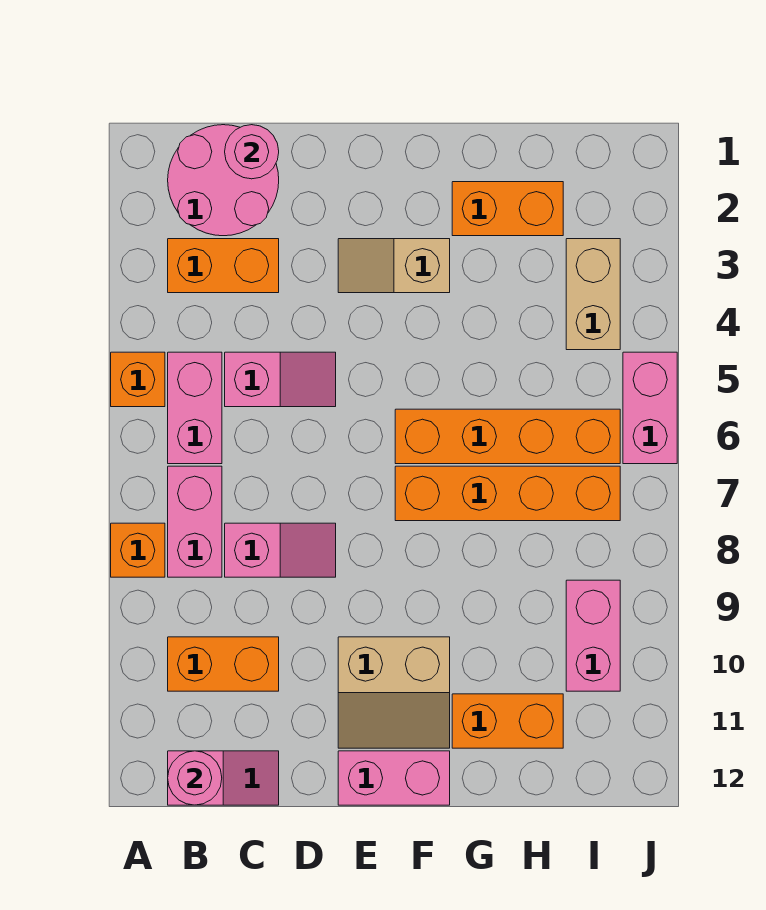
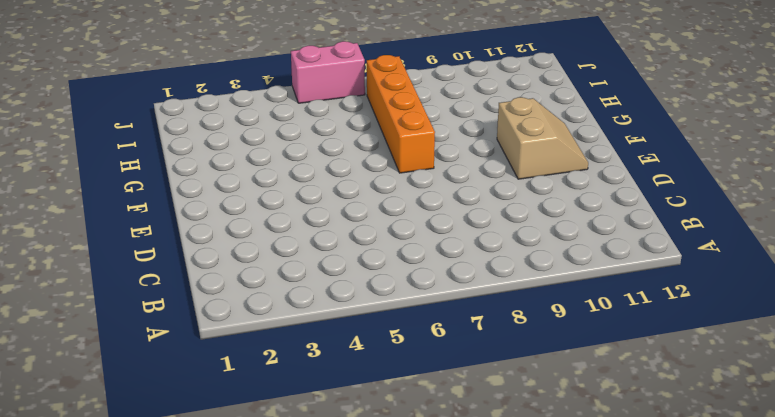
none -> orange brick A5 level 1
none -> orange brick A8 level 1
none -> pink round brick B1:C2 level 1

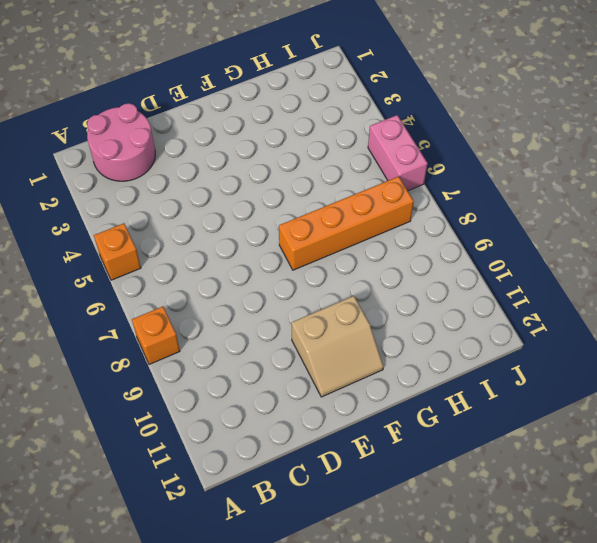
none -> orange brick B3:C3 level 1
none -> pink brick B5:B6 level 1
none -> pink brick B7:B8 level 1

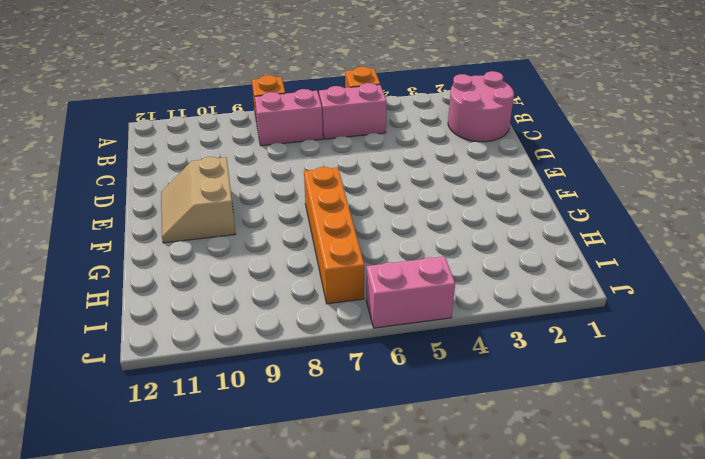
none -> orange brick B3:C3 level 1
none -> orange brick B10:C10 level 1
none -> pink slope B12:C12 level 1 top B

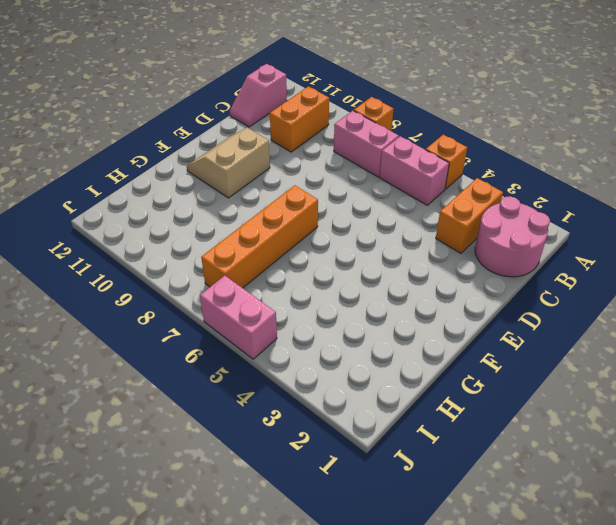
none -> pink slope C5:D5 level 1 top C
none -> pink slope C8:D8 level 1 top C
none -> tan slope E3:F3 level 1 top F

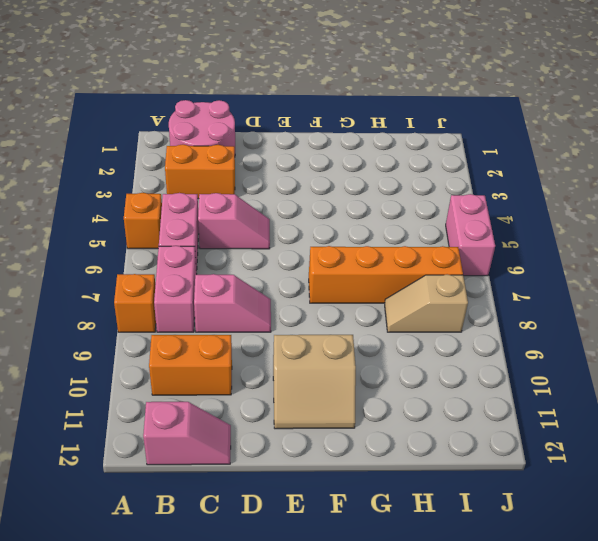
tan slope H8:I8 level 1 top I -> tan slope E3:F3 level 1 top F
none -> pink brick E12:F12 level 1
none -> orange brick F6:I6 level 1
none -> orange brick G2:H2 level 1

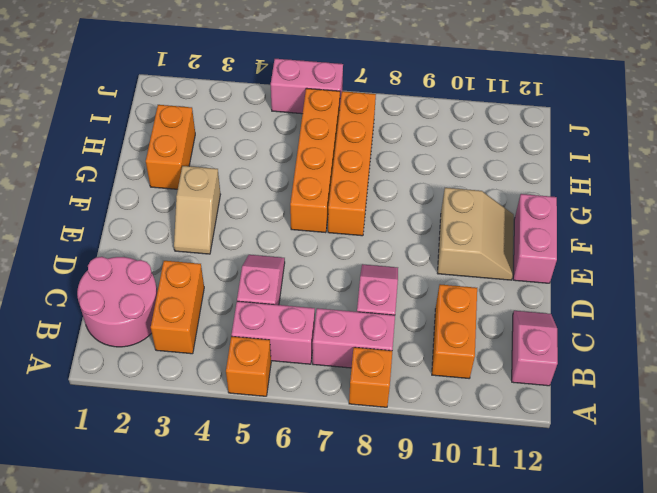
none -> orange brick G11:H11 level 1
none -> tan brick I3:I4 level 1
none -> pink brick I9:I10 level 1

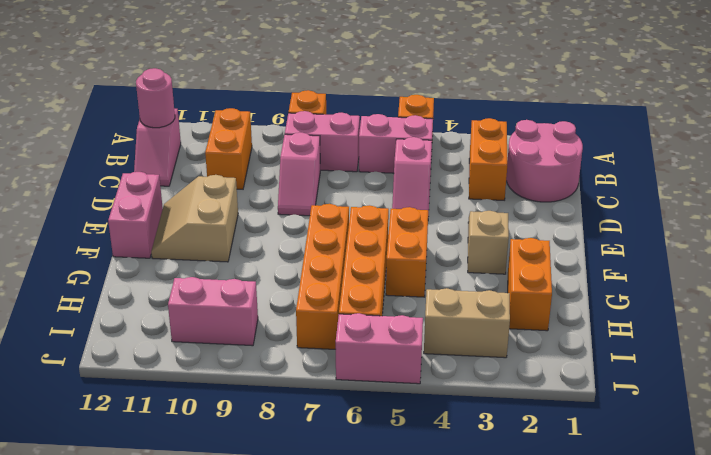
orange brick F5:G5 level 1 -> orange brick G11:H11 level 1
none -> pink round brick C1 level 2

